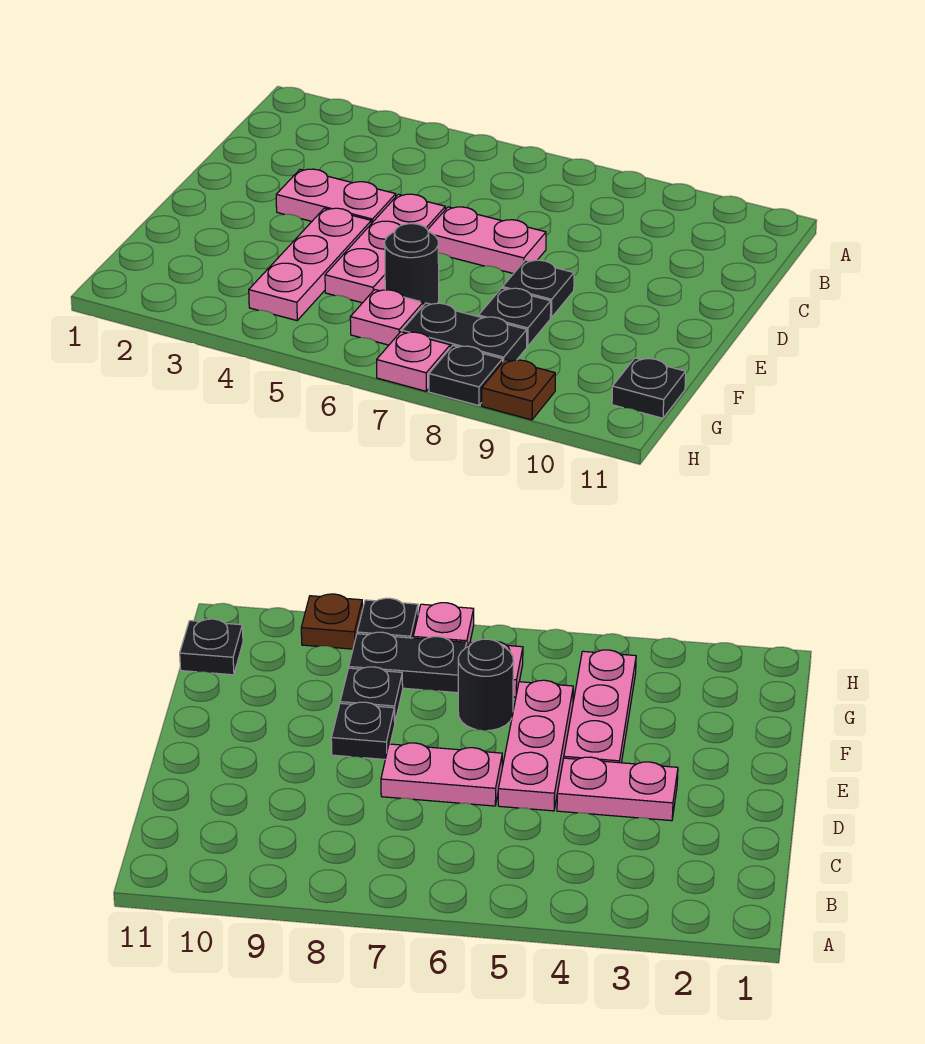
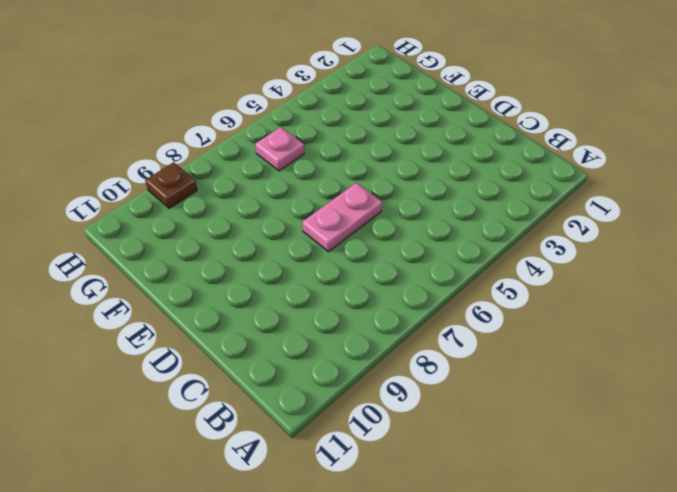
none -> pink plate D3:D4 level 1
none -> pink plate D5:F5 level 1
none -> pink plate E4:G4 level 1

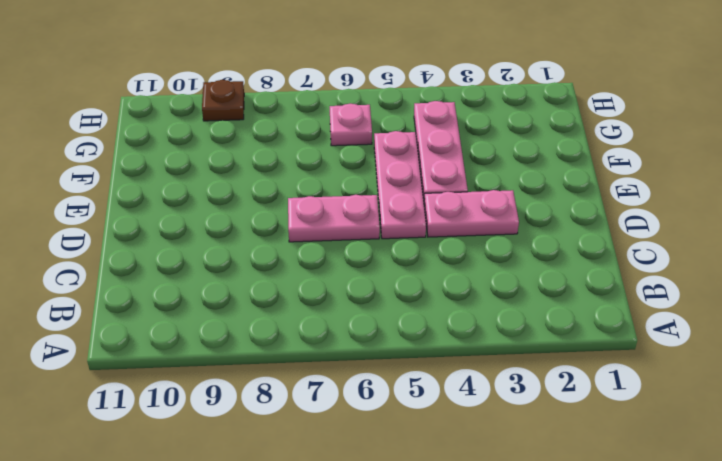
none -> black plate E8 level 1
none -> black round brick F6 level 1
none -> black plate F8 level 1

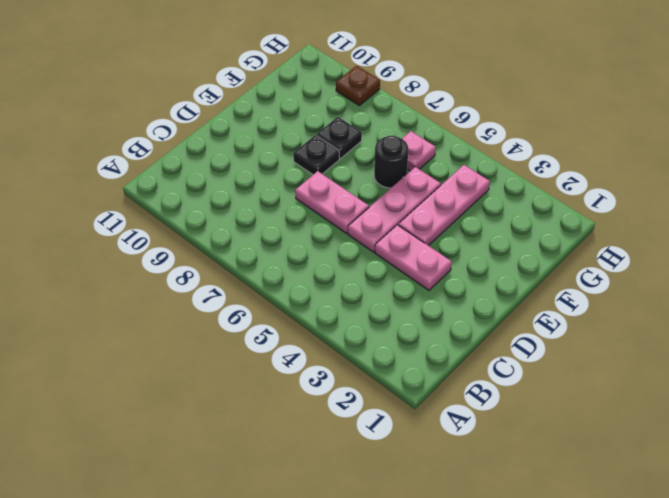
none -> black plate G7:G8 level 1
none -> black plate G11 level 1
none -> pink plate H7 level 1

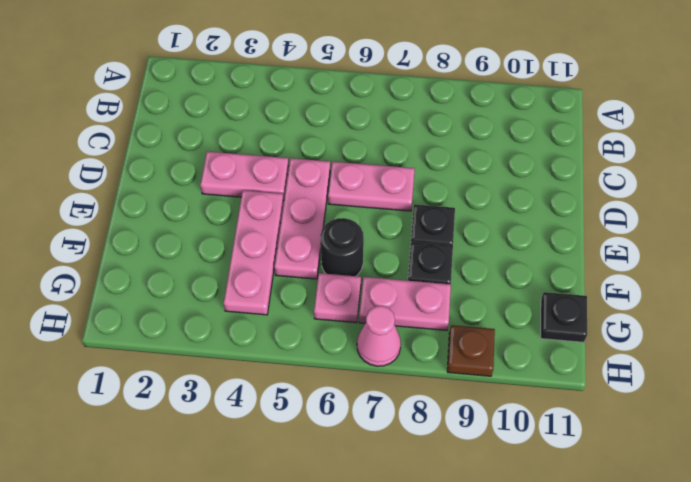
pink plate G7:G8 level 1 -> black plate G7:G8 level 1
pink cone H7 level 1 -> pink plate H7 level 1
none -> black plate H8 level 1

